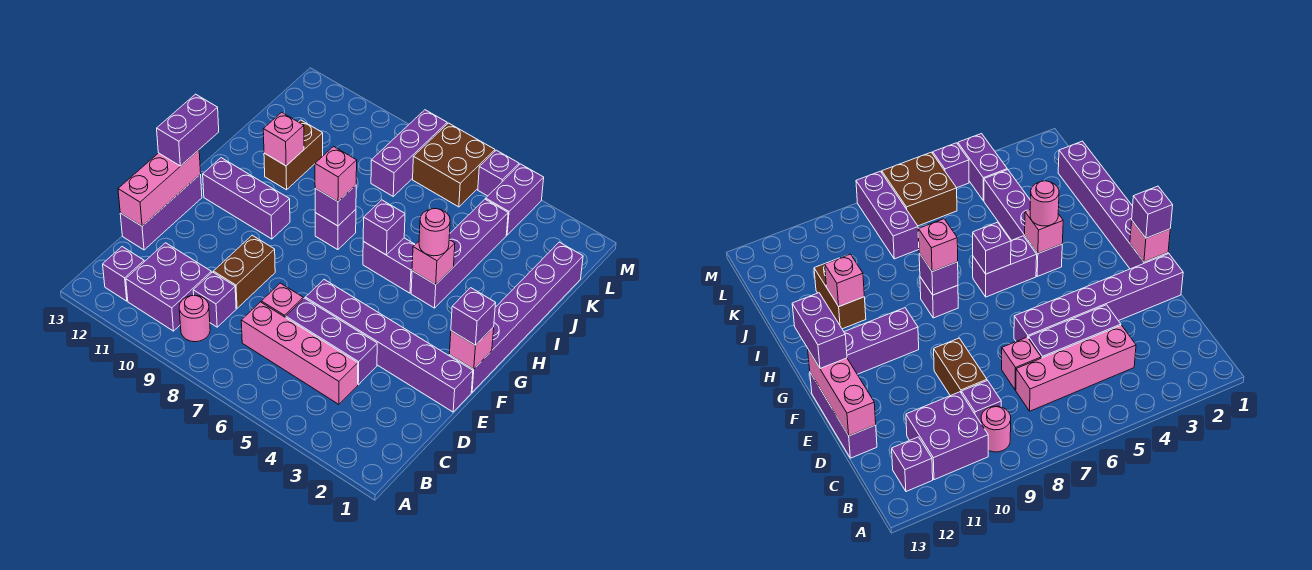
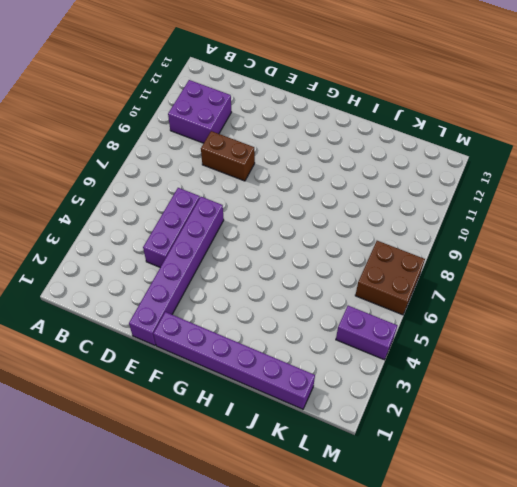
none -> pink round brick B9 level 1
none -> purple brick B12 level 1
none -> pink brick C4:C7 level 1
none -> purple brick C9 level 1

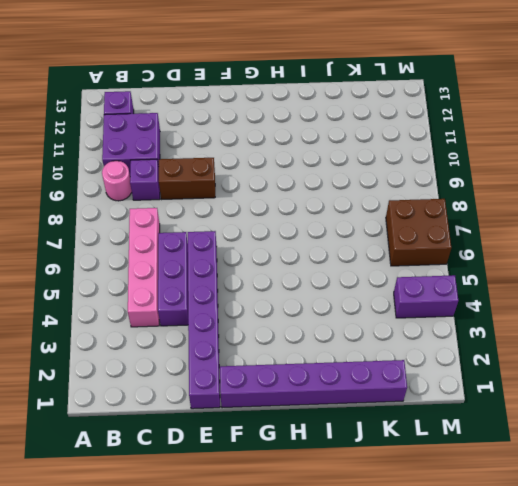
none -> pink brick D7 level 1
none -> purple brick D13:F13 level 1
none -> purple brick G10:G12 level 1
none -> purple brick H4:K4 level 1

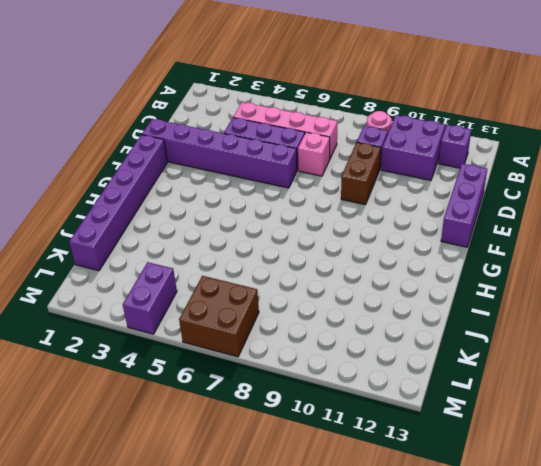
none -> purple brick G10:G12 level 1
none -> purple brick H4:K4 level 1
none -> purple brick H5:H6 level 1
none -> purple brick H8 level 1

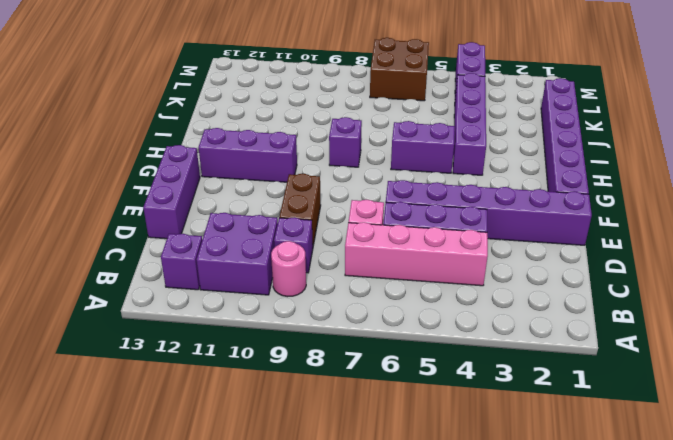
none -> brown brick I11:J11 level 1
none -> purple brick K8:M8 level 1
none -> purple brick M5 level 1
none -> pink brick D13:F13 level 2

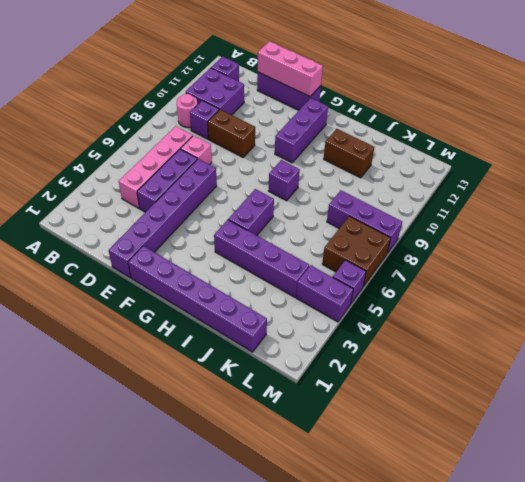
none -> pink brick F1 level 2
none -> pink brick H4 level 2
none -> purple brick H6 level 2
none -> purple brick H8 level 2

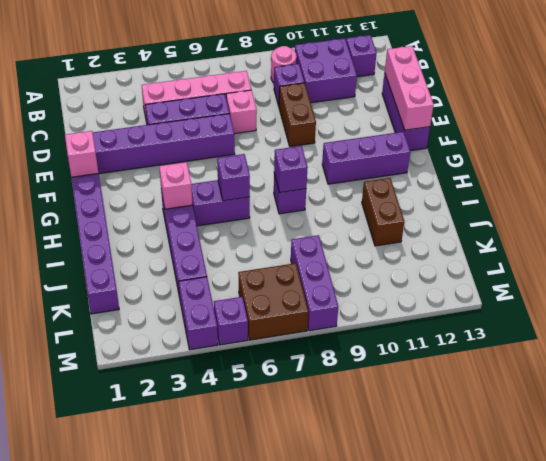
none -> pink brick I11 level 2
none -> purple brick F1 level 3
none -> purple brick F13:G13 level 3
none -> pink round brick H4 level 3

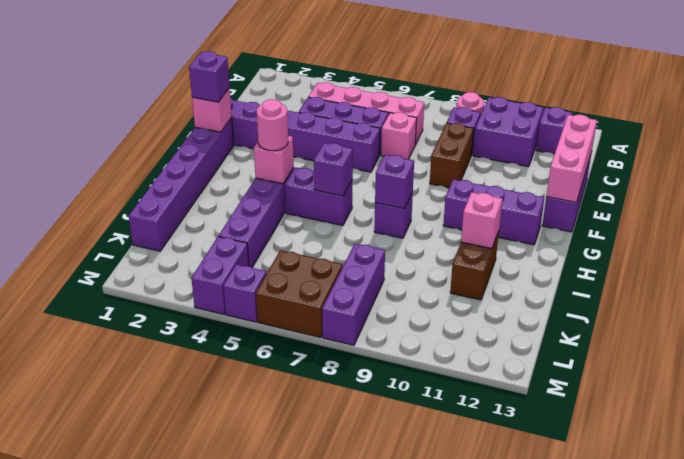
none -> purple brick F13:G13 level 3
none -> pink brick H8 level 3

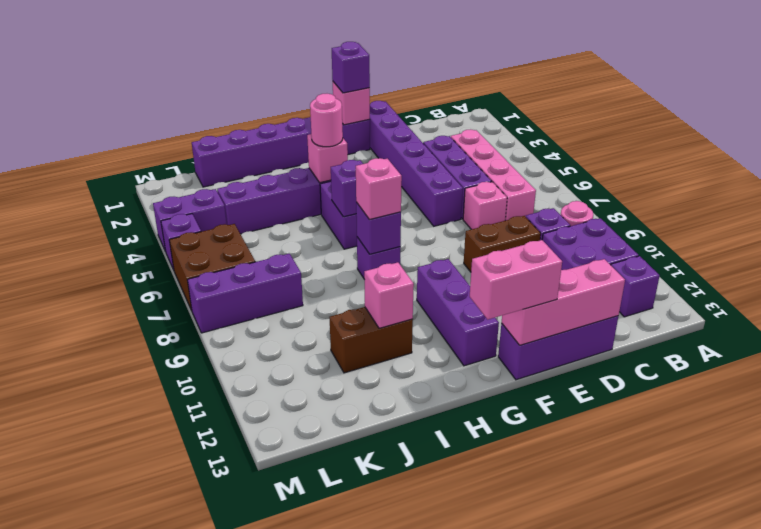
pink brick F13:G13 level 3 -> purple brick F13:G13 level 3

